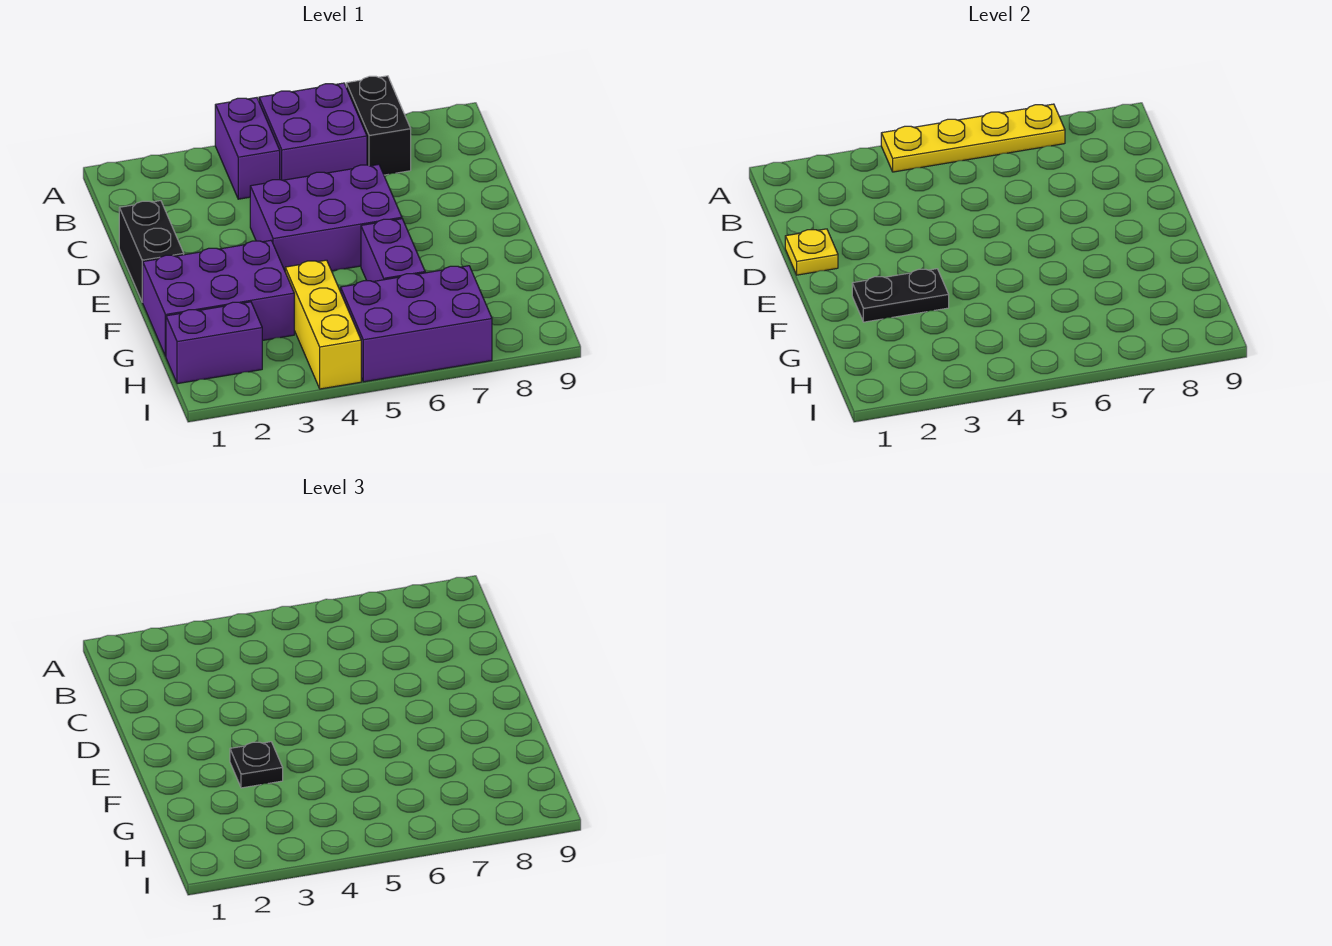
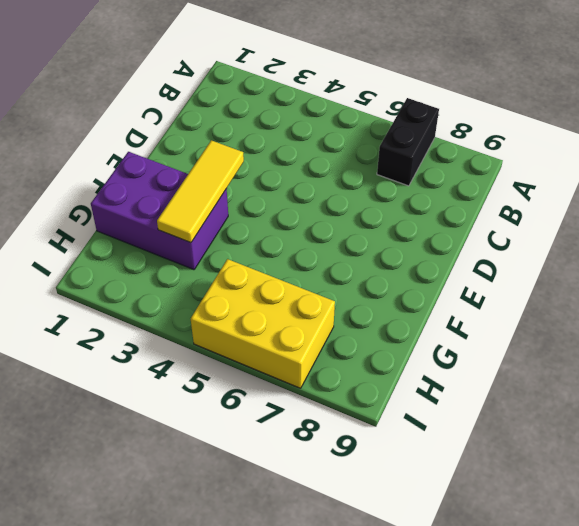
yellow tile E3:G3 level 2 -> black plate F2:F3 level 2
yellow brick H5:I7 level 1 -> purple brick H5:I7 level 1
none -> purple brick A4:B4 level 1
none -> purple brick A5:B6 level 1
none -> black brick D1:E1 level 1

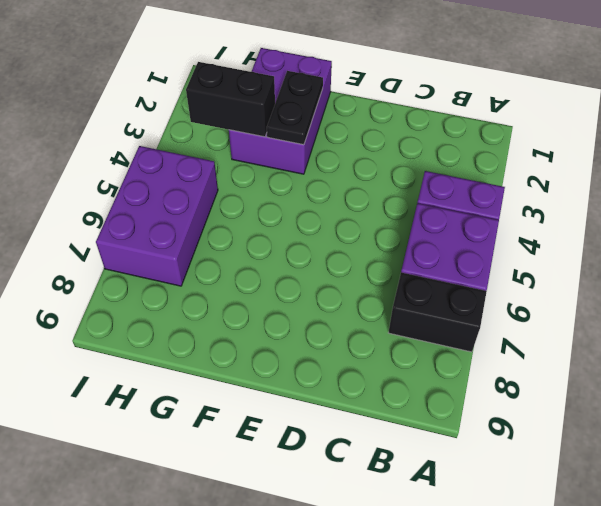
black brick G3:H3 level 2 -> black brick D1:E1 level 1
none -> purple brick D4:E6 level 1
none -> purple brick F6:G6 level 1
none -> yellow brick G4:I4 level 1

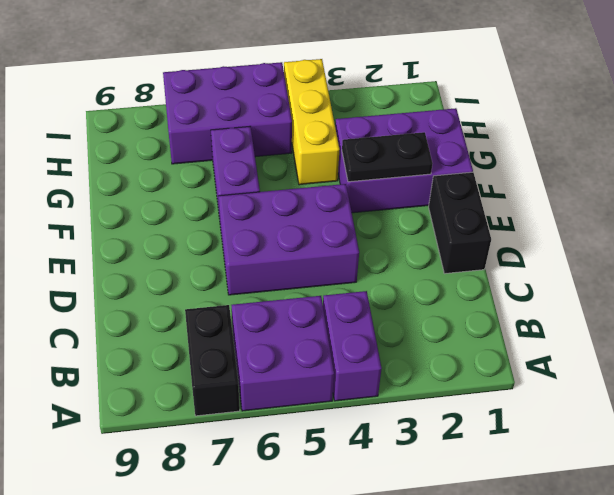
none -> purple brick H1:H2 level 1
none -> yellow plate A4:A7 level 2
none -> yellow plate D1 level 2

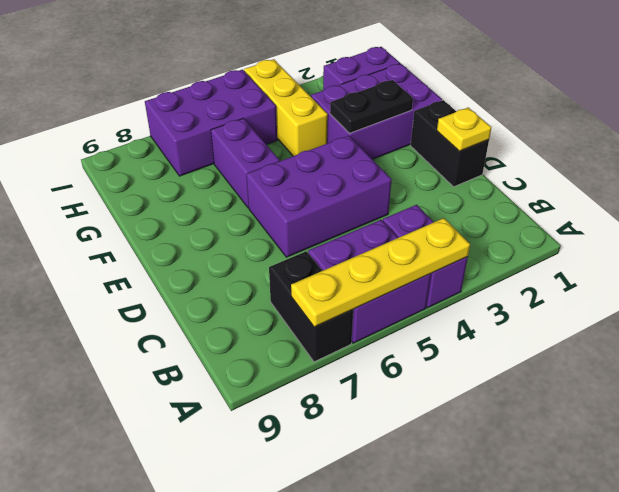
none -> black plate F3 level 3

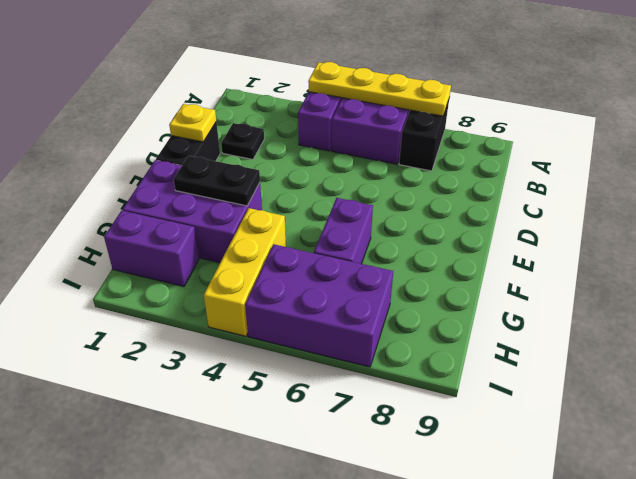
black plate C2 level 1 -> black plate F3 level 3
none -> purple brick D4:E6 level 1

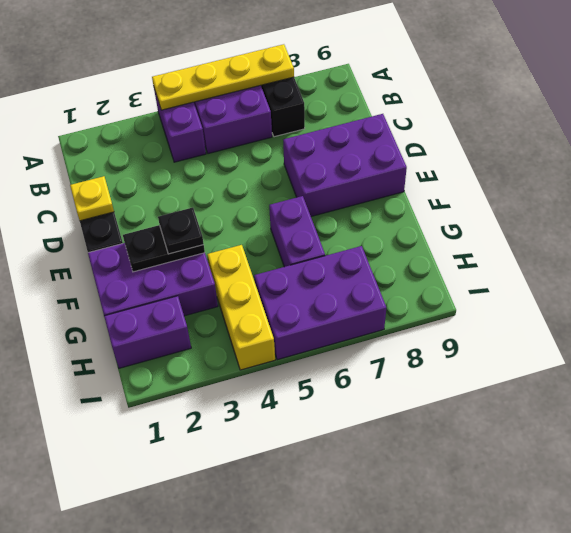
purple brick D7:E9 level 1 -> purple brick D4:E6 level 1

